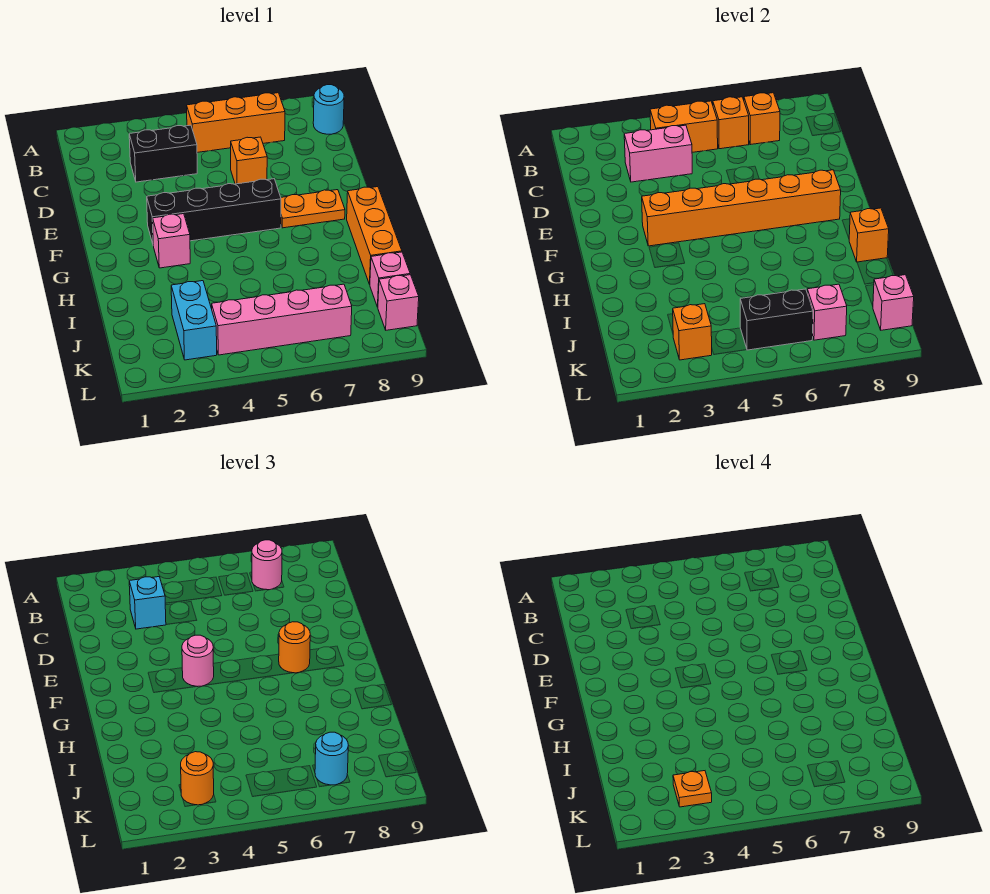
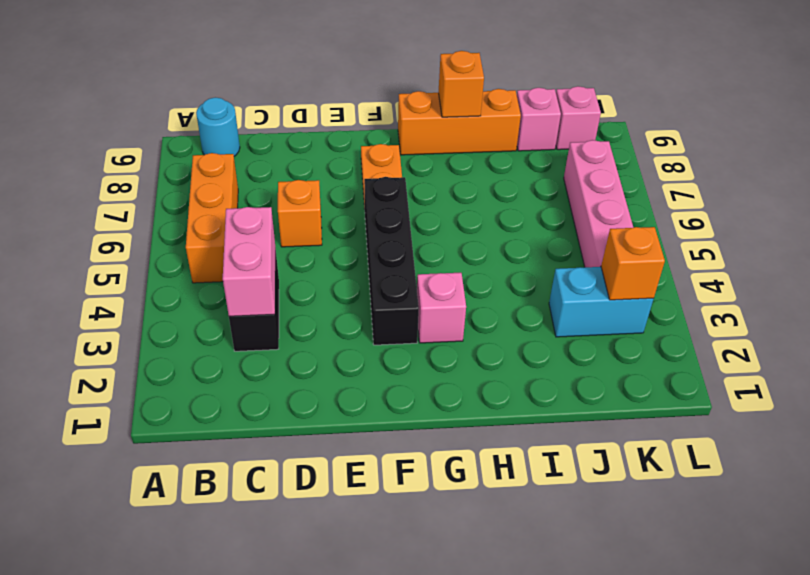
none -> orange brick B4:B5 level 2
none -> orange brick B6 level 2
none -> orange brick B7 level 2

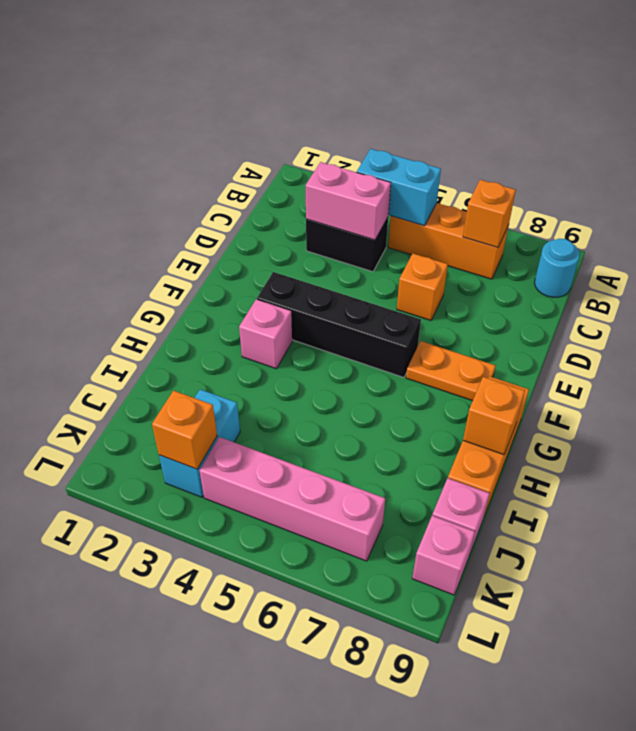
cyan brick B4:B5 level 2 -> orange brick B4:B5 level 2
none -> orange brick B6 level 2
none -> orange brick F3:F8 level 2
none -> black brick K5:K6 level 2

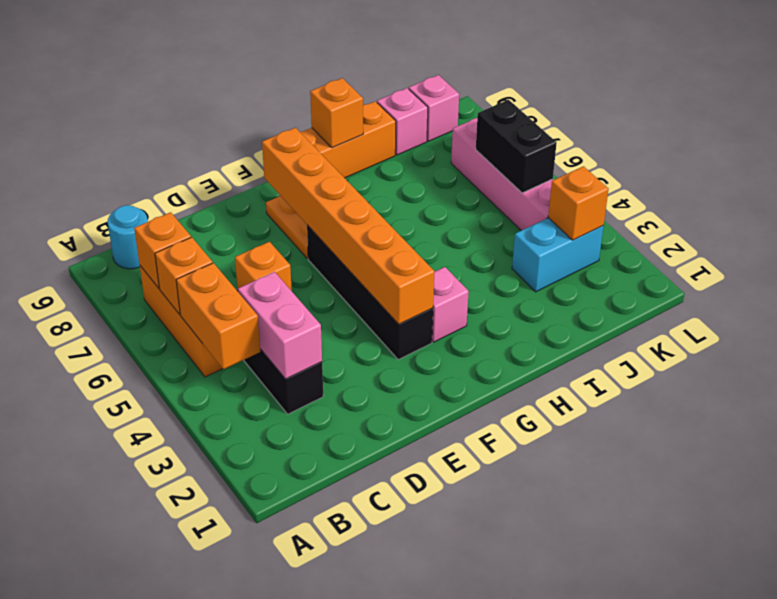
none -> pink brick K7 level 2
none -> pink brick K9 level 2
none -> pink round brick B7 level 3

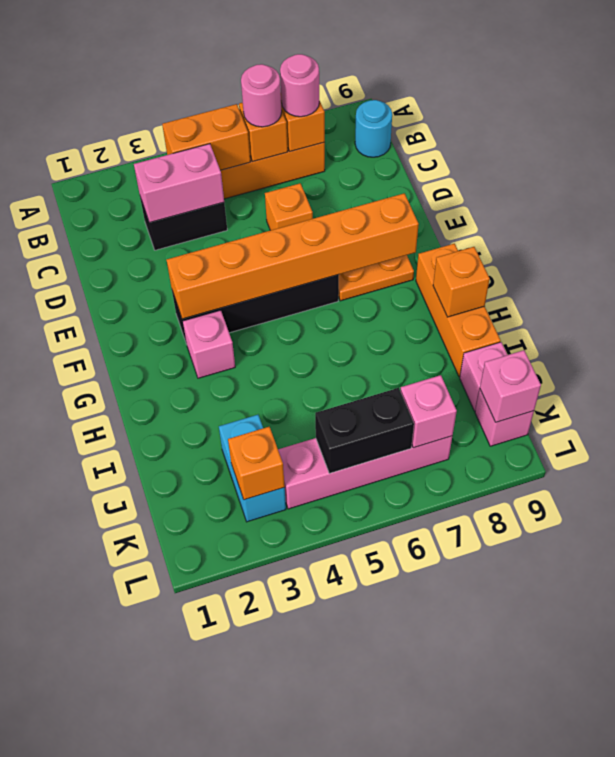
pink round brick B6 level 3 -> pink round brick F4 level 3
none -> cyan brick C3 level 3
none -> orange round brick F7 level 3
none -> orange round brick K3 level 3

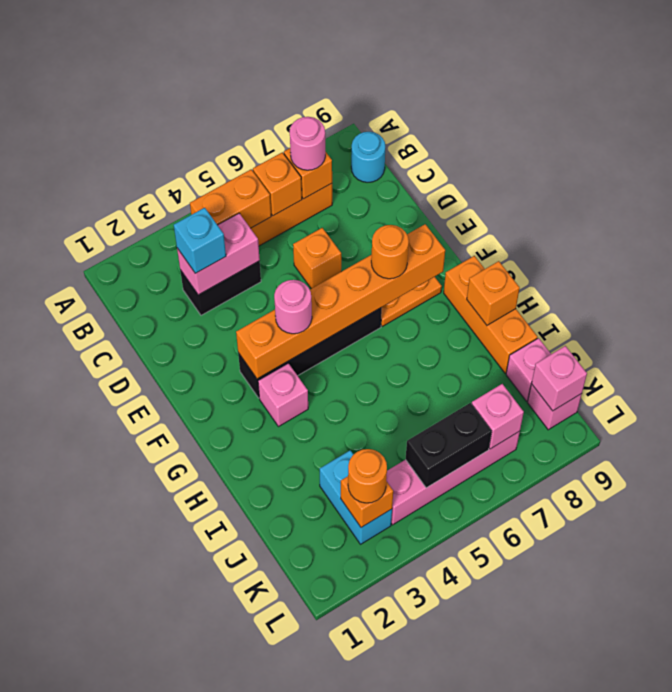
none -> cyan round brick K7 level 3
none -> orange plate K3 level 4

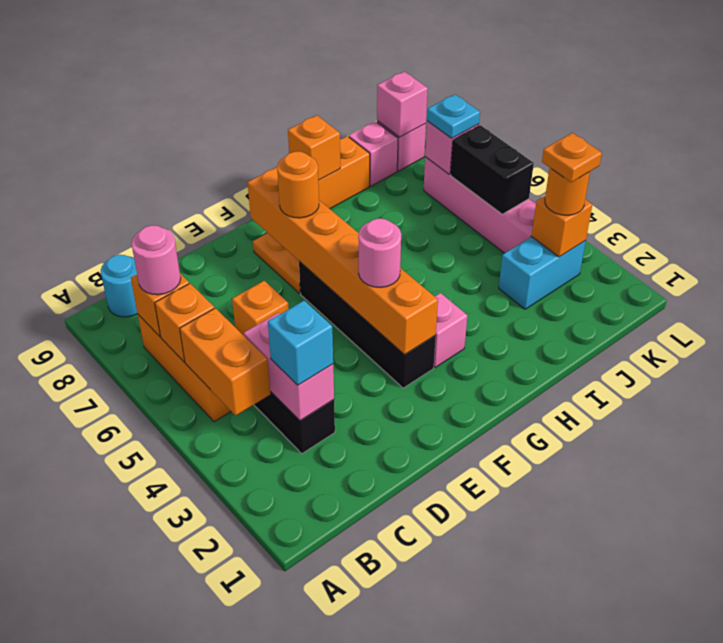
cyan plate K7 level 3 -> cyan round brick K7 level 3

